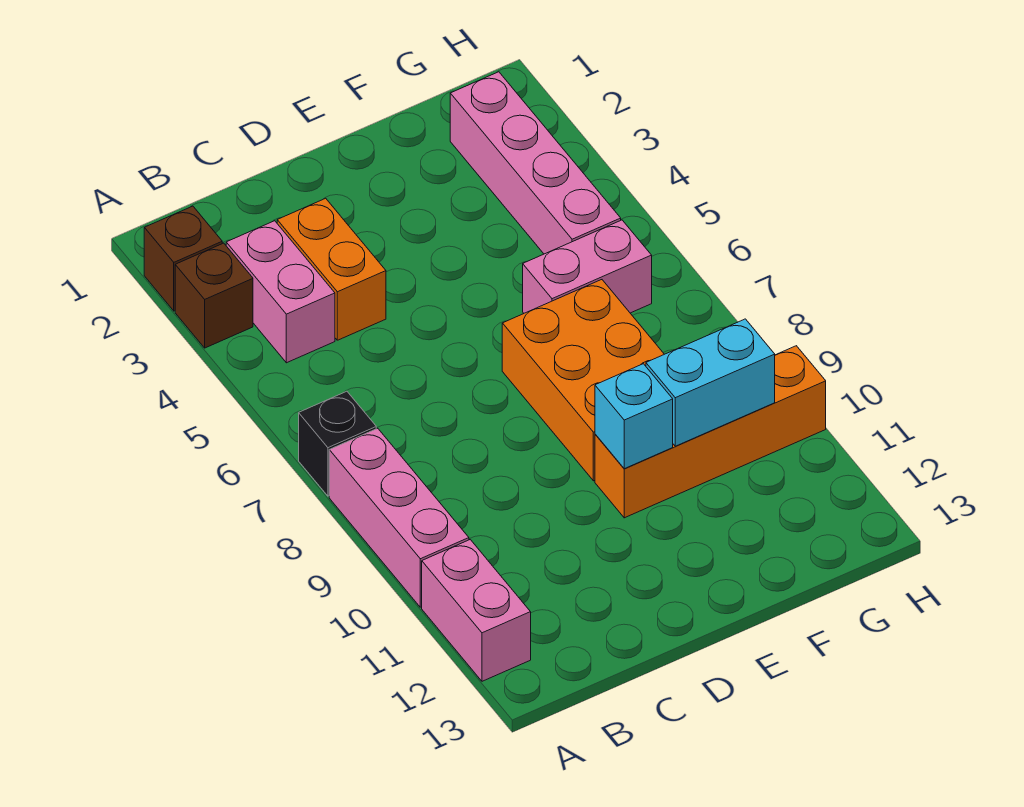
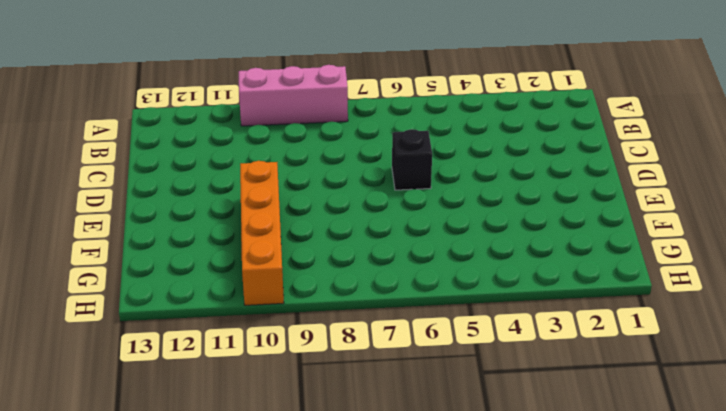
black brick D6 level 1 -> black brick A7 level 1
none -> brown brick A2 level 1
none -> brown brick A3 level 1
none -> pink brick A11:A12 level 1

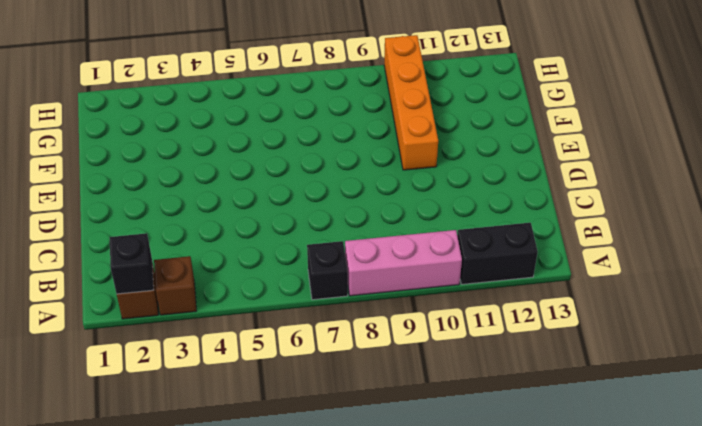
black brick A2 level 2 -> none
black brick A11:A12 level 1 -> pink brick A11:A12 level 1
none -> pink brick B3:B4 level 1
none -> orange brick C3:C4 level 1
none -> orange brick E7:F9 level 1

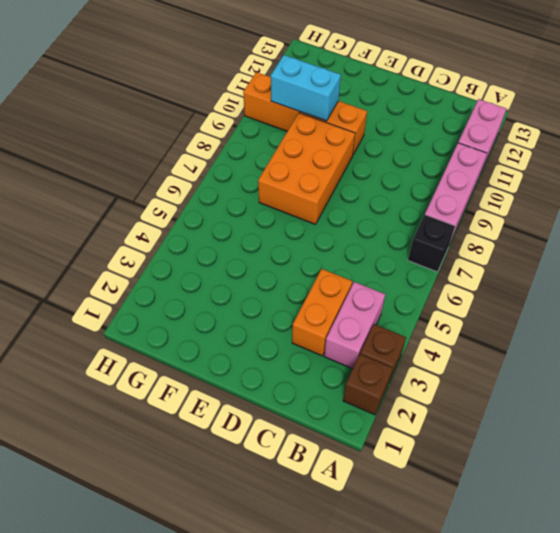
none -> pink brick F6:G6 level 1
none -> pink brick G2:G5 level 1
none -> cyan brick E10 level 2

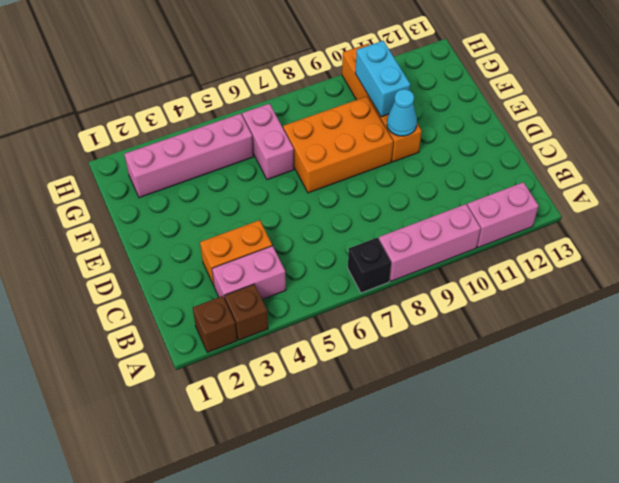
cyan cone E10 level 2 -> cyan brick E10 level 2

